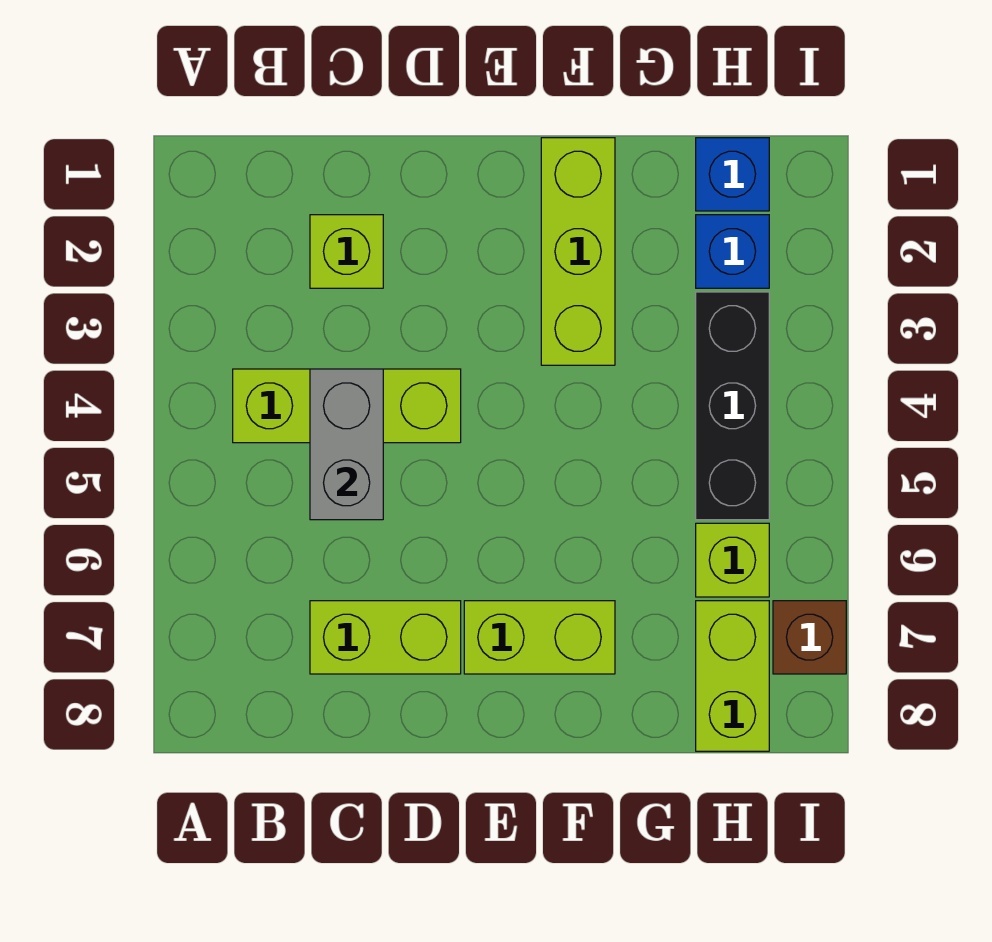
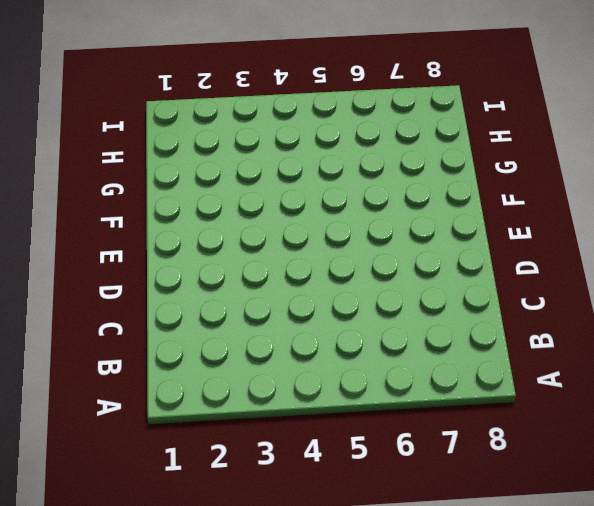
none -> lime brick B4:D4 level 1
none -> lime brick C2 level 1
none -> lime brick C7:D7 level 1

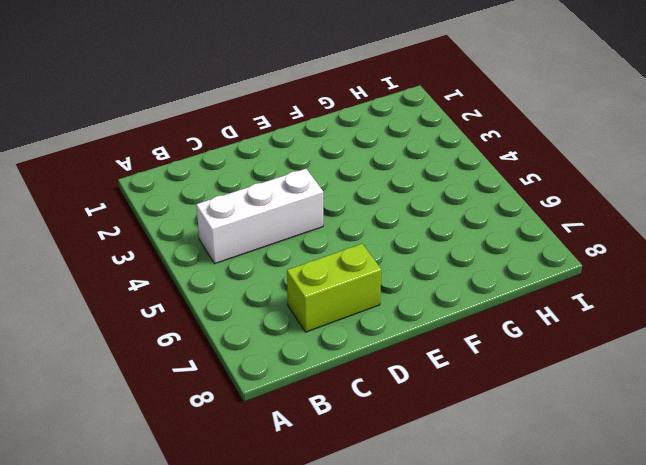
white brick B4:D4 level 1 -> lime brick B4:D4 level 1
none -> lime brick C2 level 1
none -> lime brick E7:F7 level 1
none -> lime brick F1:F3 level 1

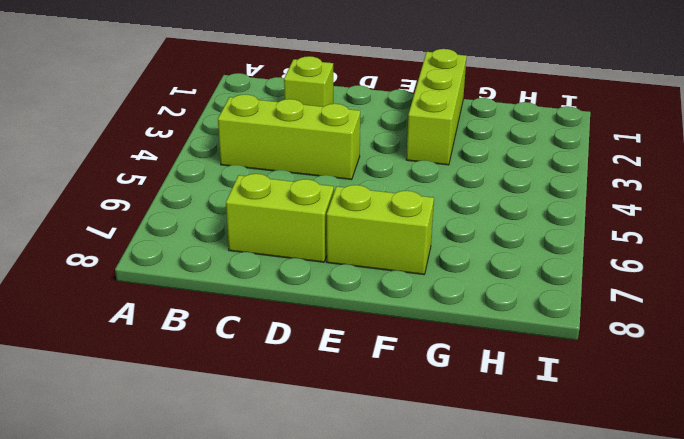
none -> blue brick H1 level 1
none -> blue brick H2 level 1
none -> black brick H3:H5 level 1

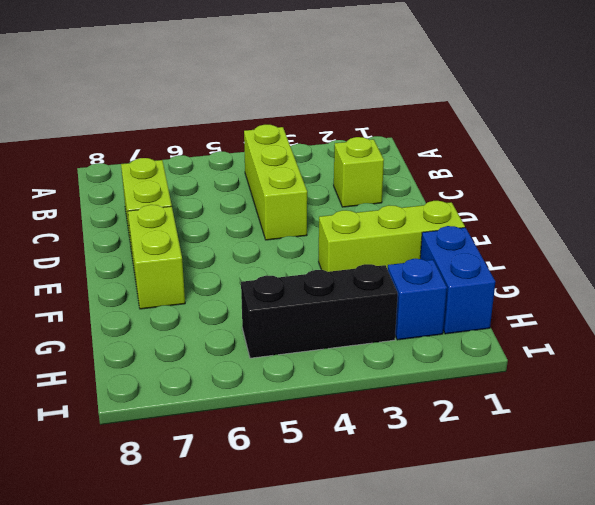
blue brick G1:H1 level 1 -> blue brick H1 level 1
none -> lime brick H6 level 1
none -> lime brick H7:H8 level 1
none -> brown brick I7 level 1

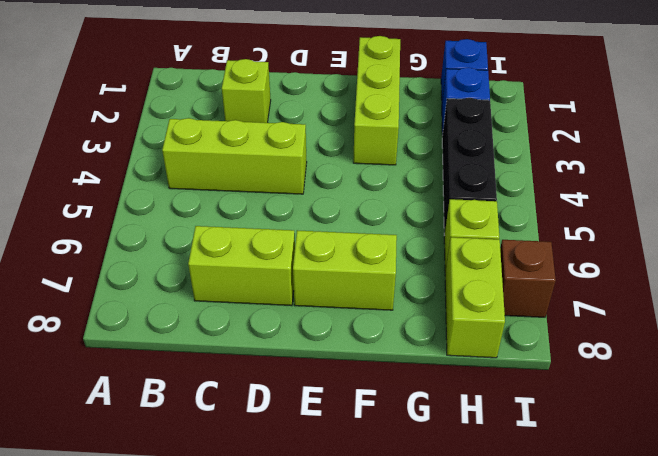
none -> grey brick C4:C5 level 2

